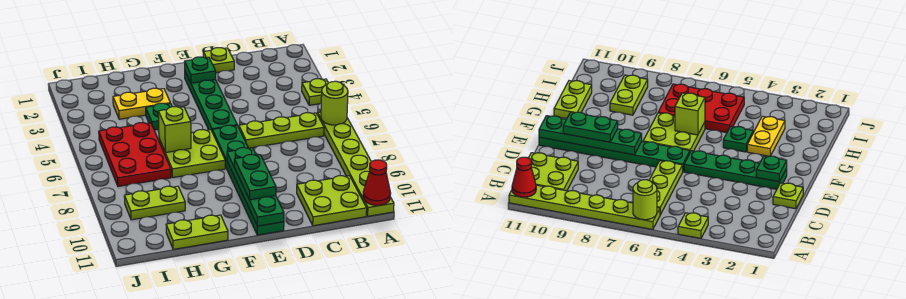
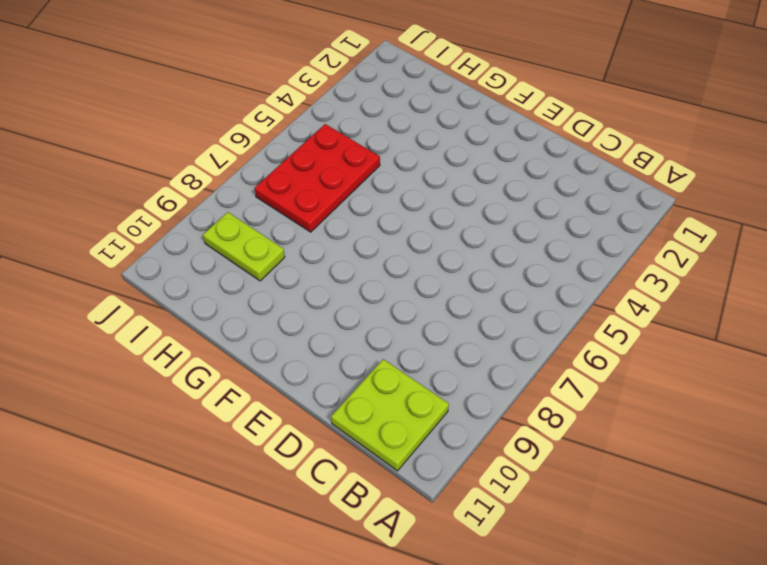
none -> lime plate A4 level 1
none -> lime plate A6:A11 level 1
none -> lime plate B6:D6 level 1

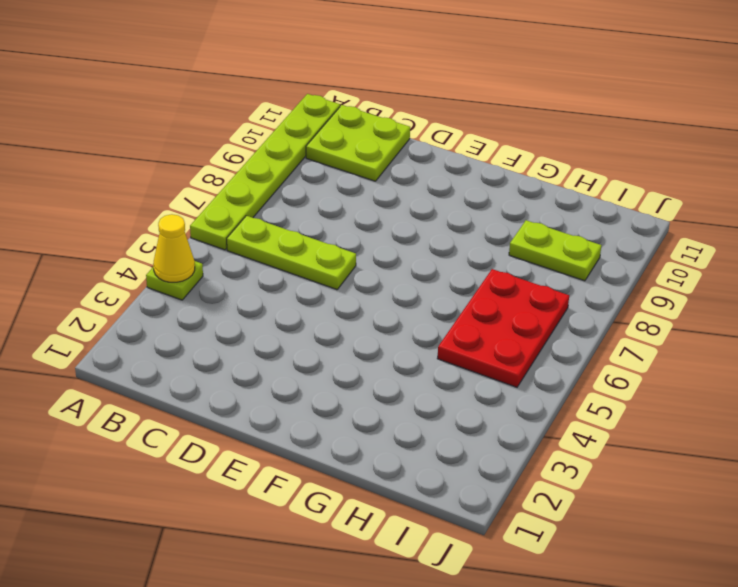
yellow cone A4 level 2 -> none
none -> lime plate D1 level 1
none -> green plate E2:E5 level 1
none -> green plate E6:E11 level 1

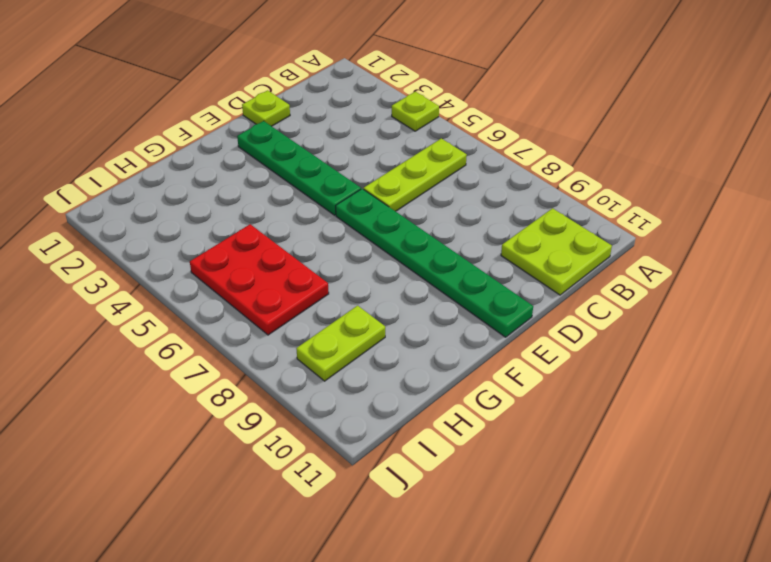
none -> lime plate A6:A11 level 1
none -> lime plate F6:G7 level 1
none -> yellow plate G3:H3 level 1

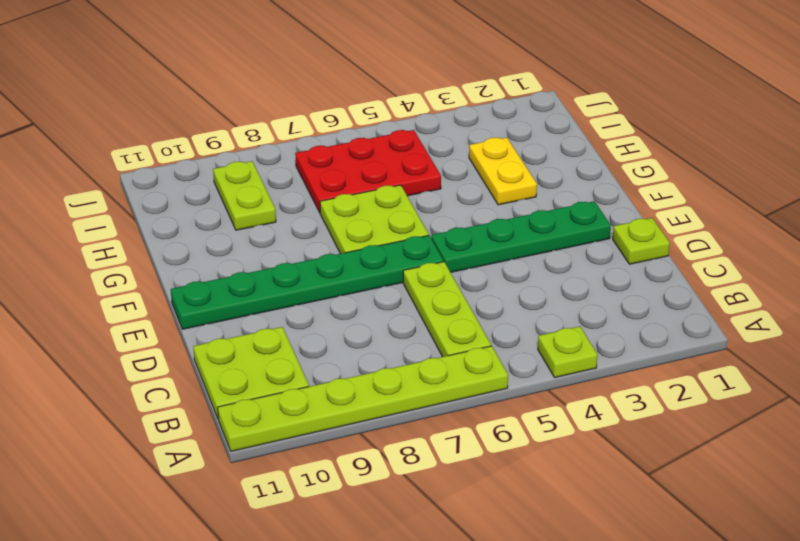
none -> green plate G4 level 1
none -> lime plate G11:H11 level 1
none -> lime round brick A6 level 2

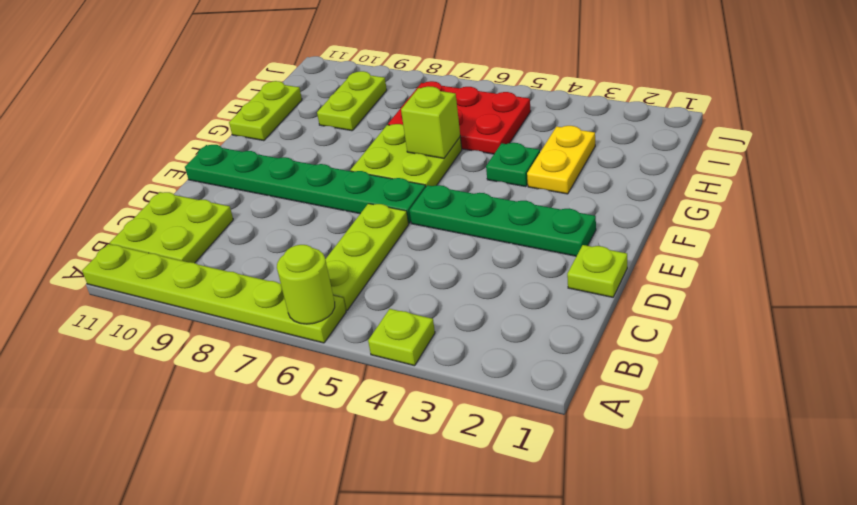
none -> red cone A11 level 2
none -> green plate E2 level 2
none -> green plate E8:E11 level 2

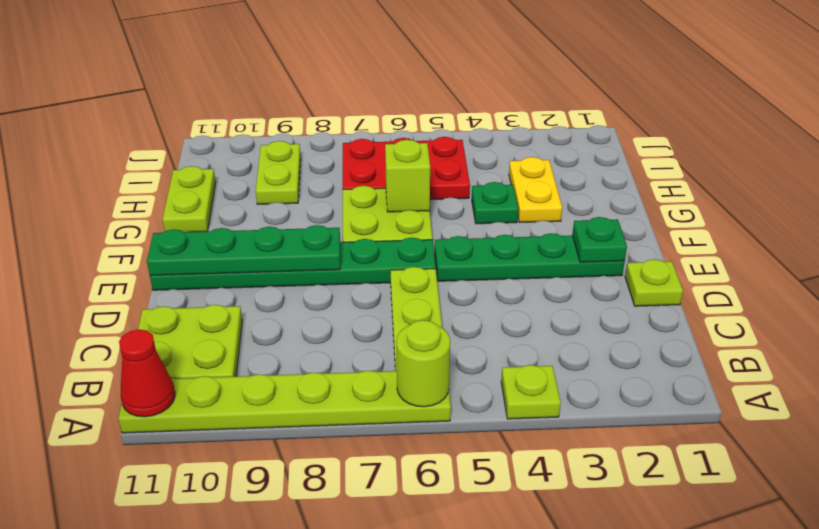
none -> green plate E9:E10 level 3

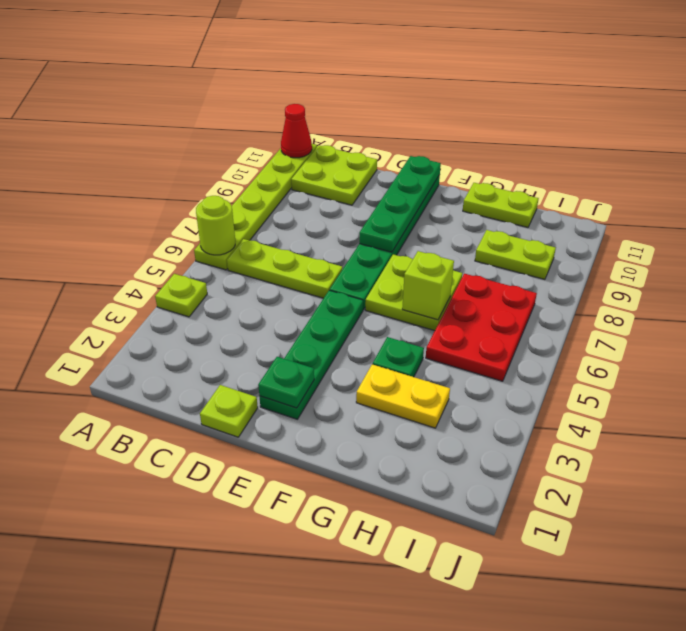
none -> green plate E9:E10 level 3

